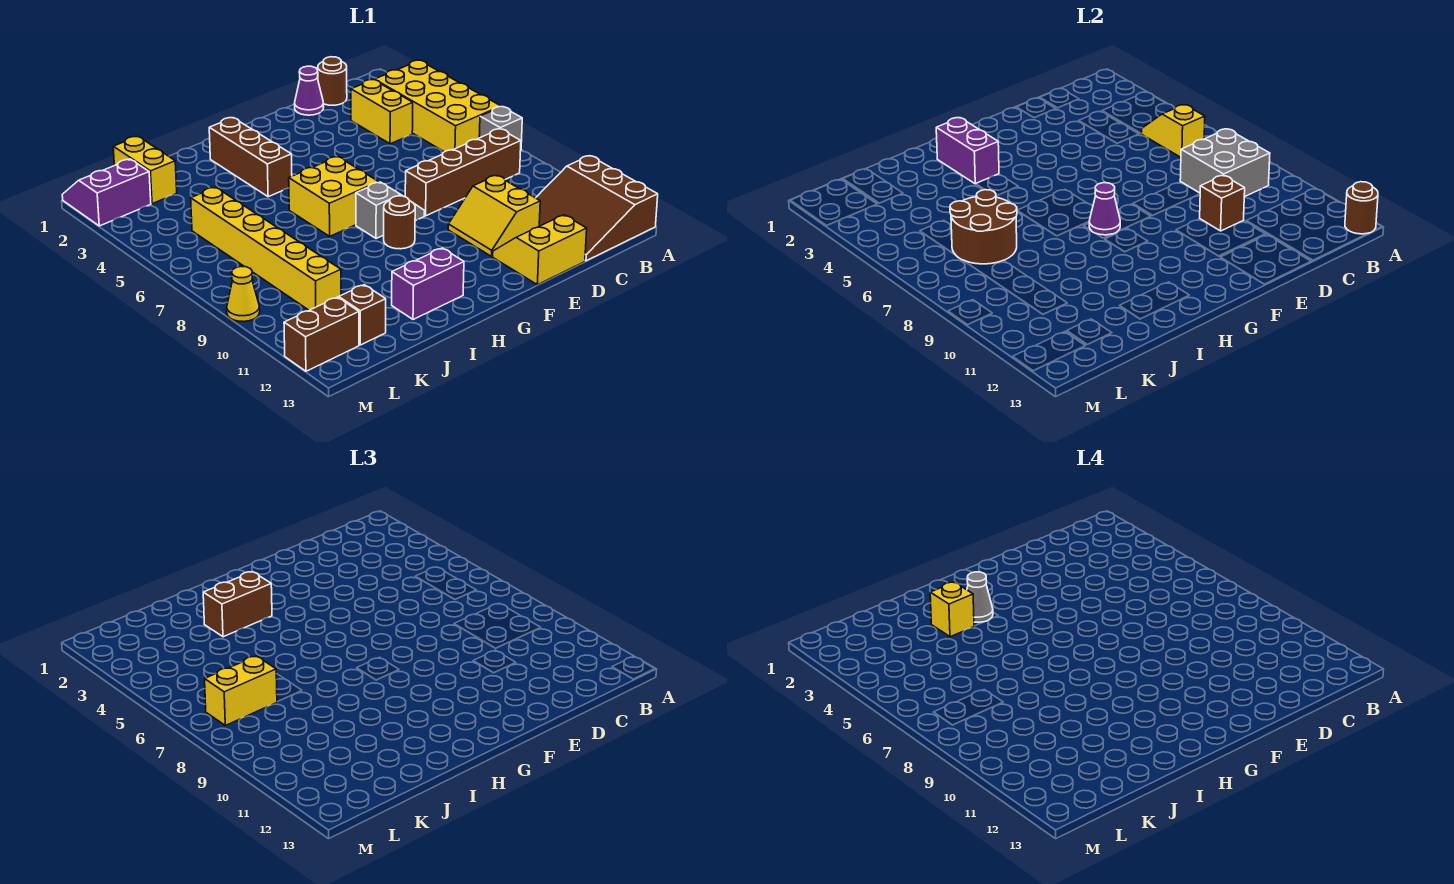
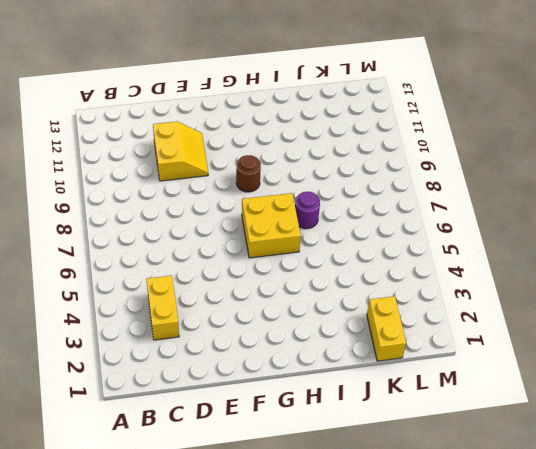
purple round brick I7 level 1 -> none
none -> yellow brick A3:B6 level 1
none -> grey brick A7 level 1
none -> brown slope A11:C13 level 1 top A
none -> brown brick B8:E8 level 1

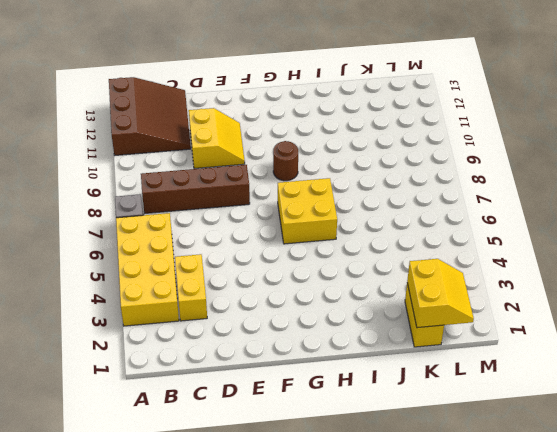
yellow slope K1:L2 level 2 top K -> yellow slope D12:E13 level 1 top 13
none -> brown round brick C1 level 1
none -> purple cone D1 level 1
none -> grey slope F8:G8 level 1 top G
none -> brown brick H2:H4 level 1

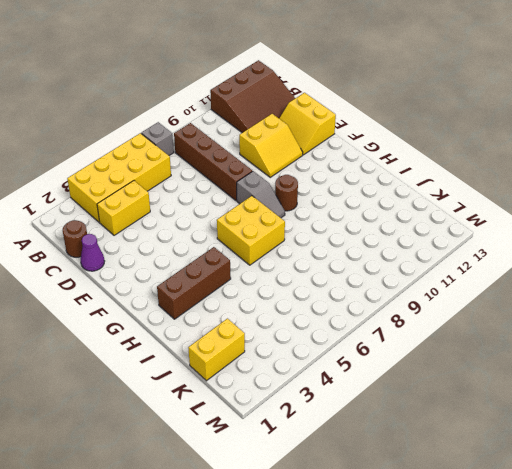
grey slope F8:G8 level 1 top F -> grey slope F8:G8 level 1 top G
none -> purple brick H12:I12 level 1
none -> yellow brick K5:K10 level 1
none -> brown brick K12 level 1
none -> purple slope L1:M2 level 1 top 2

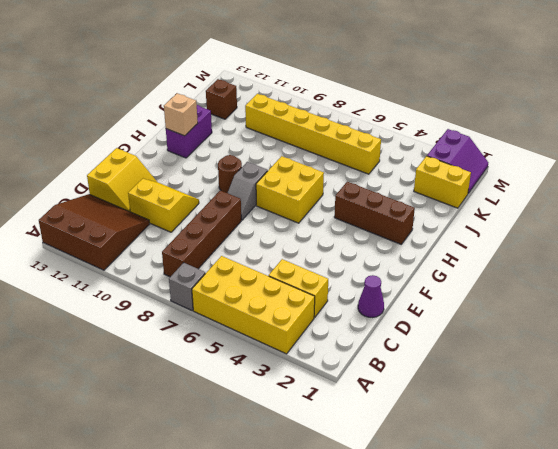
tan brick H12 level 2 -> none
none -> brown round brick C1 level 1
none -> brown brick L12:M12 level 1
none -> yellow cone M9 level 1
none -> brown round brick A13 level 2

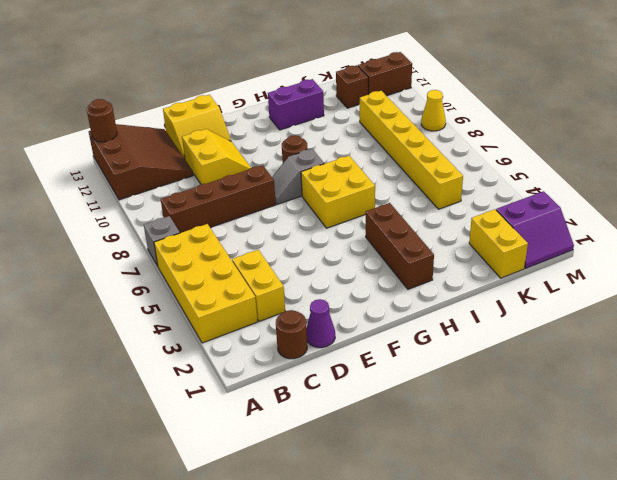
none -> yellow slope B5:B6 level 2 top 6
none -> grey brick B8:C9 level 2
none -> brown brick D10 level 2
none -> purple cone G8 level 2

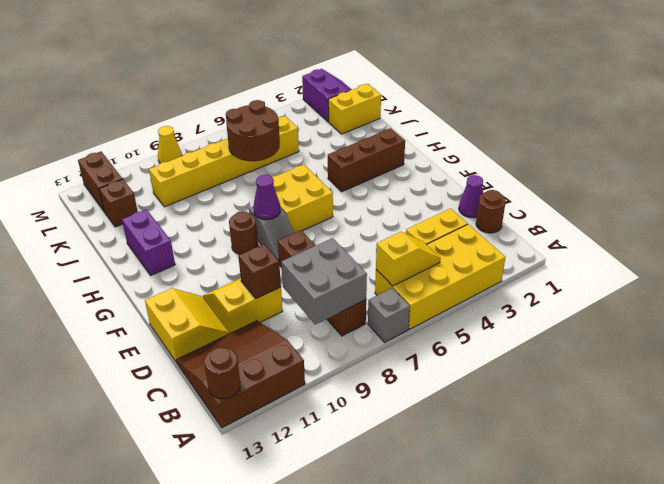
none -> purple brick H2:H3 level 2
none -> brown brick H3:I3 level 3
none -> yellow brick K7:L7 level 3
none -> grey cone H3 level 4

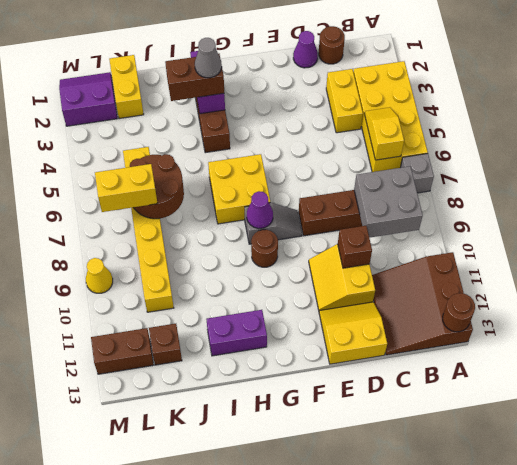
none -> yellow brick I3 level 4

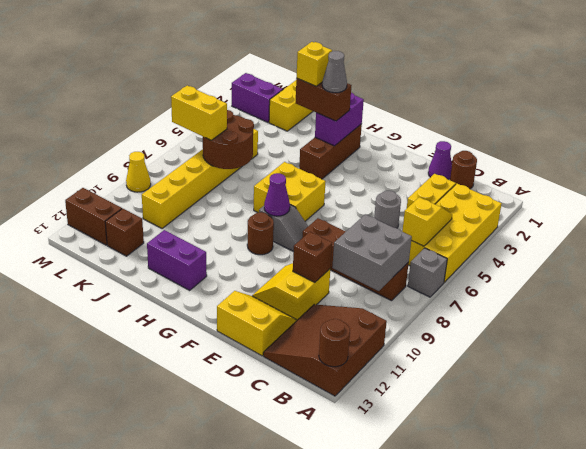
grey round brick D5 level 1 -> none

